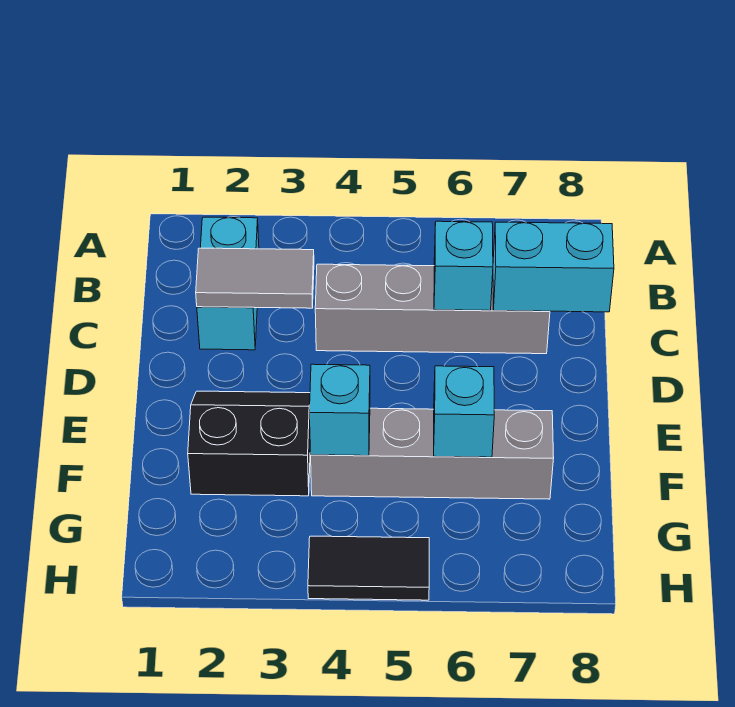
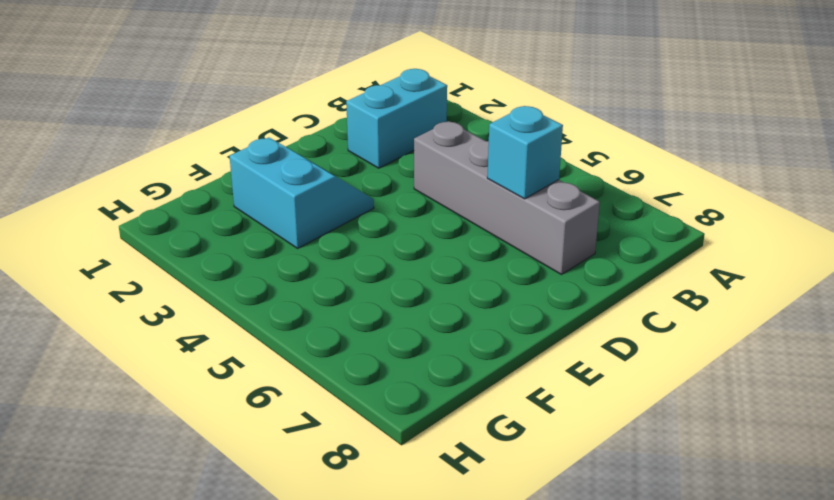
cyan slope E2:F3 level 1 top F -> black slope E2:F3 level 1 top F
none -> grey brick F4:F7 level 1
none -> black tile H4:H5 level 1

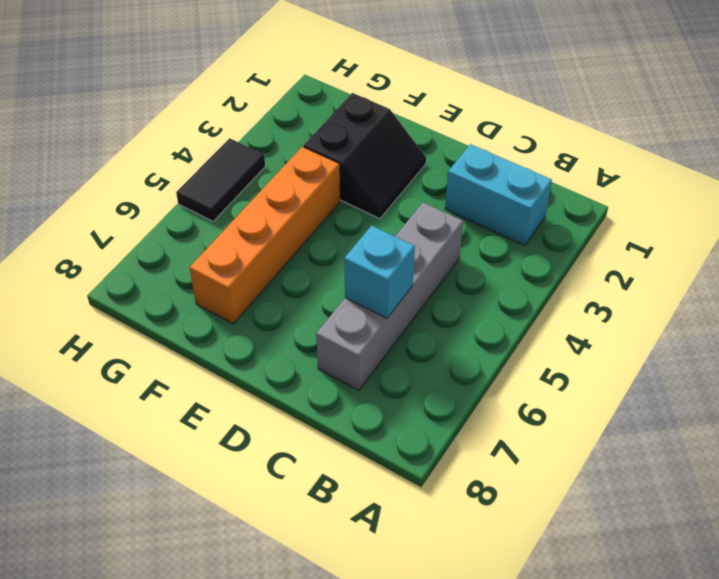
orange brick F4:F7 level 1 -> grey brick F4:F7 level 1
none -> grey tile C2:C3 level 2
none -> cyan brick C7:C8 level 2

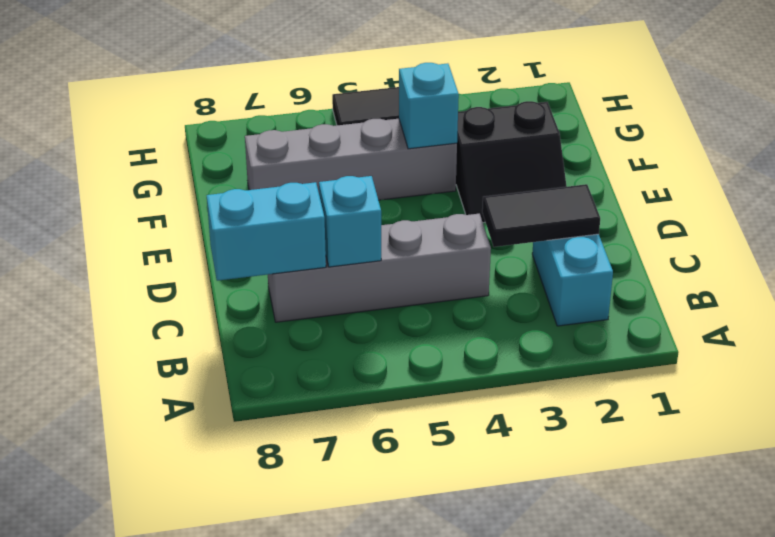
black tile C2:C3 level 2 -> grey tile C2:C3 level 2
none -> cyan brick F6 level 2

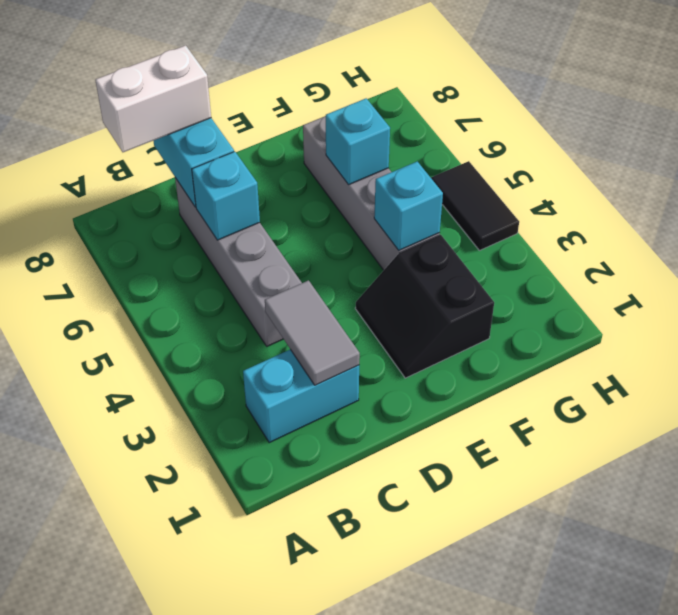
white brick B8:C8 level 3 -> none

